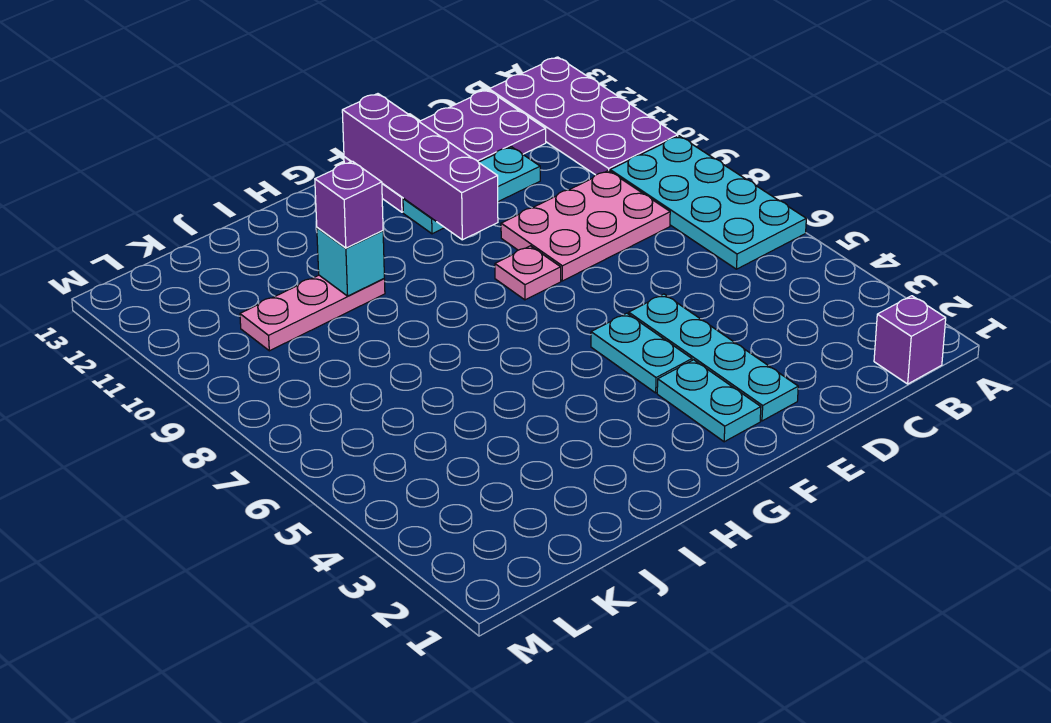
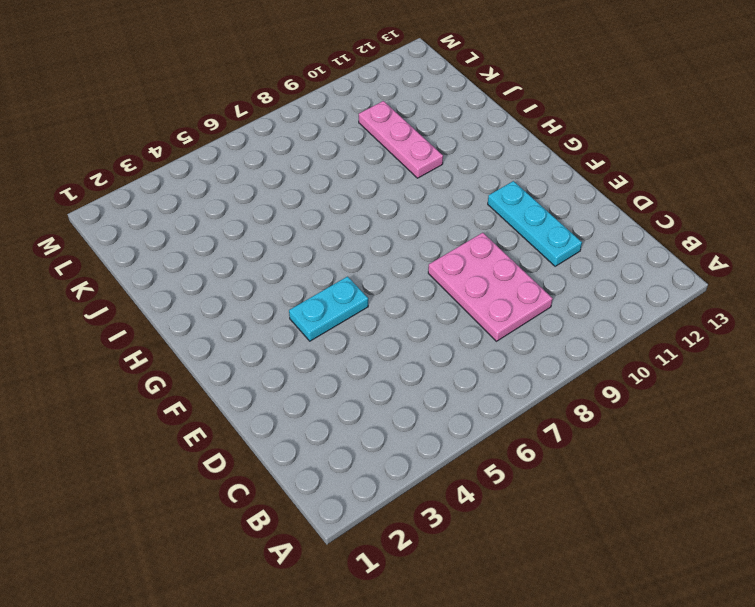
none -> cyan plate A6:B9 level 1
none -> purple plate A10:B13 level 1
none -> purple brick B1 level 1

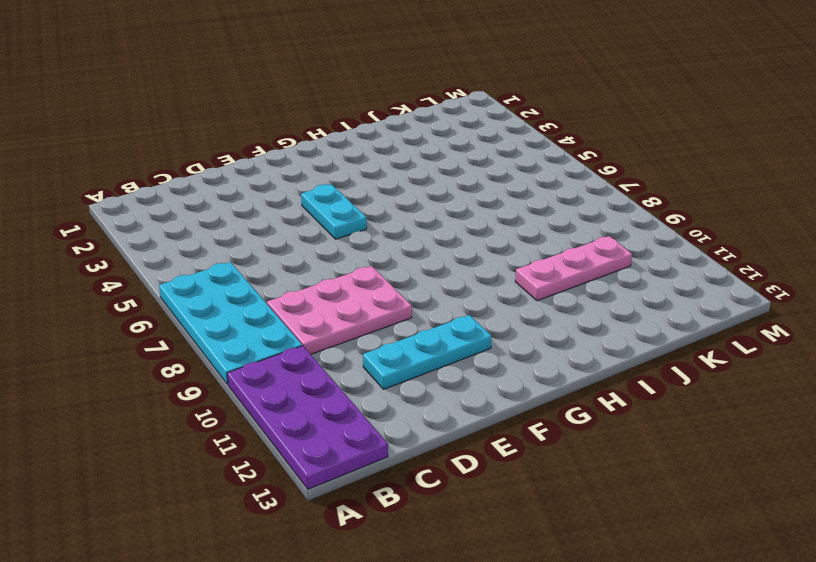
none -> purple brick B1 level 1
none -> purple plate C12:F13 level 1
none -> cyan plate E2:E5 level 1

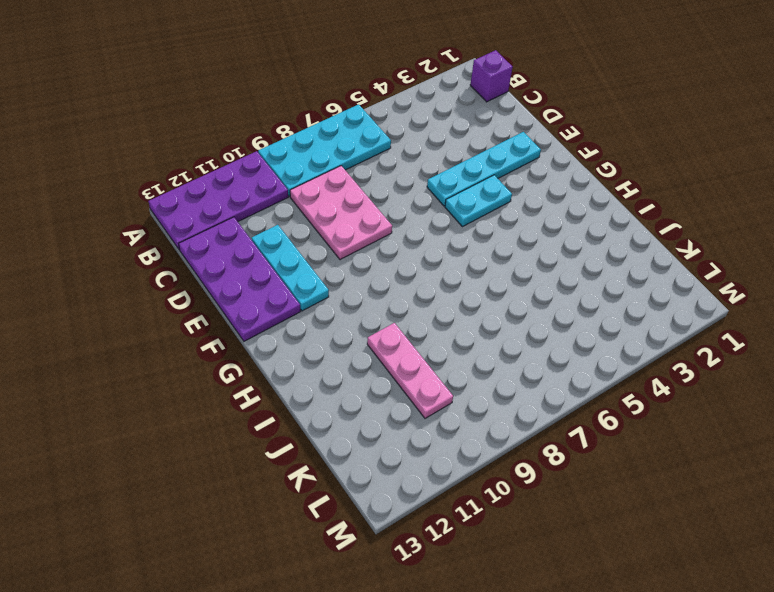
none -> cyan plate F2:F3 level 1
none -> pink plate F8 level 1
none -> purple brick F10:F13 level 2

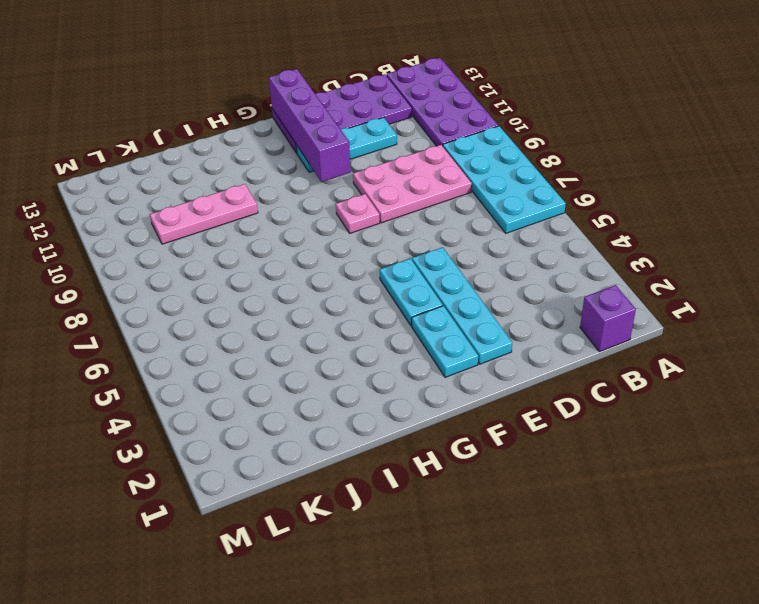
none -> cyan brick I10 level 2
none -> purple brick I10 level 3

